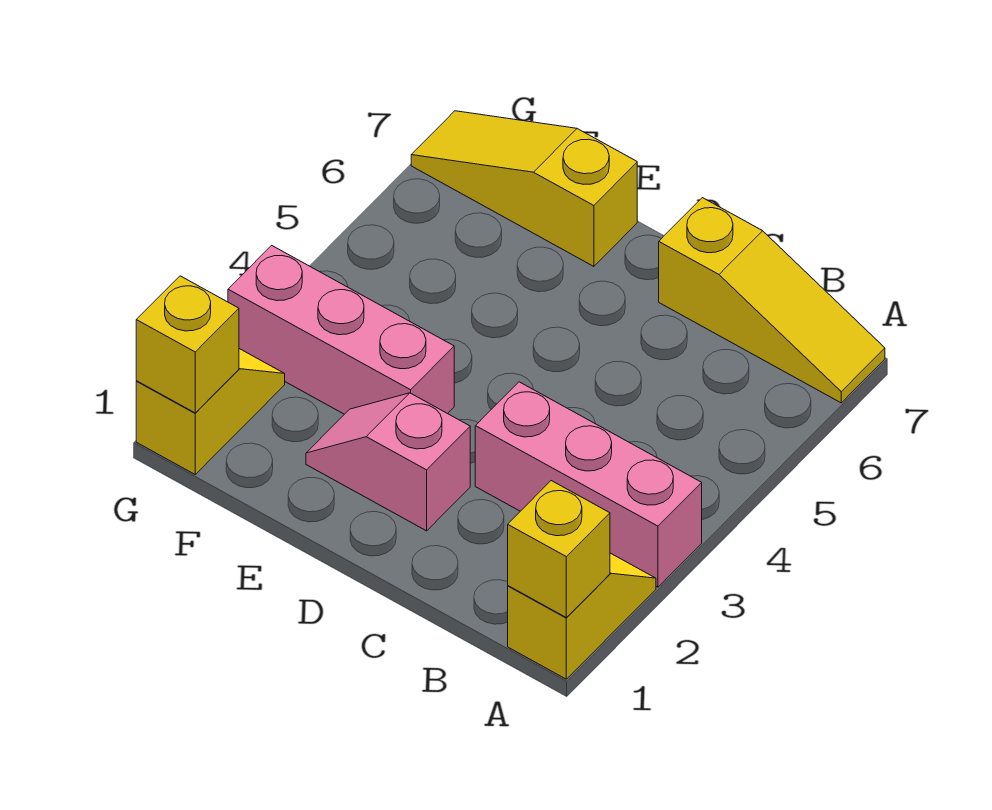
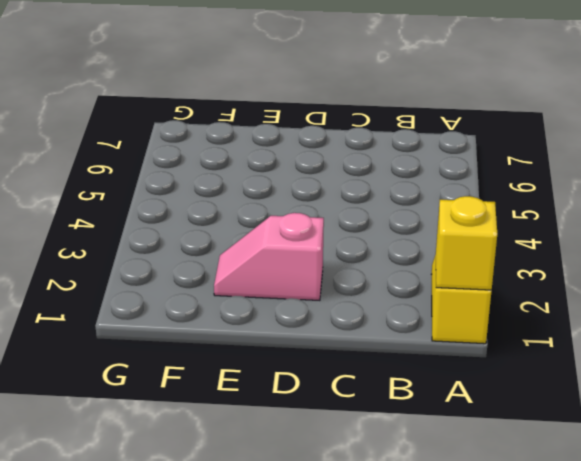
none -> pink brick A3:C3 level 1
none -> yellow slope A7:C7 level 1 top C

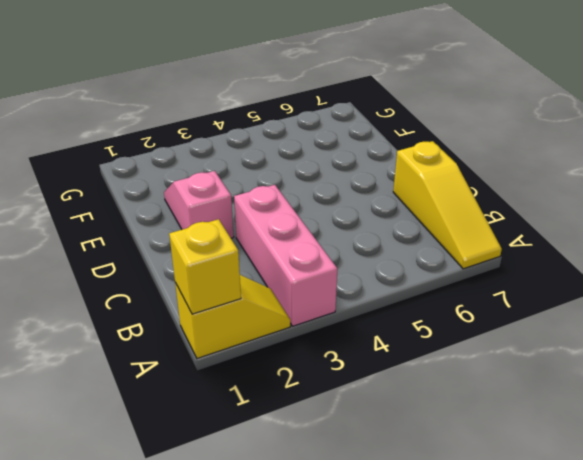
none -> pink brick E3:G3 level 1
none -> yellow slope E7:G7 level 1 top E

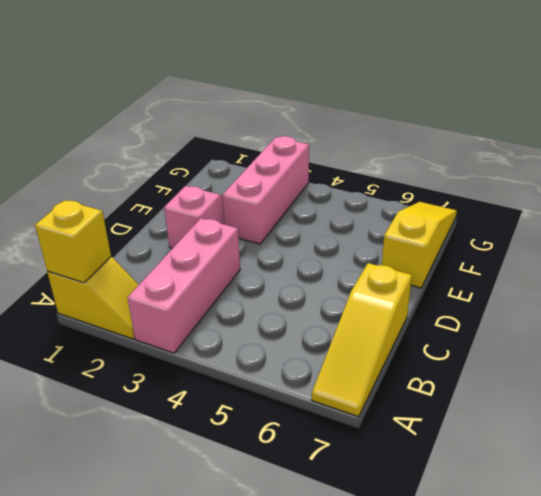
none -> yellow slope G1:G2 level 1 top 1
none -> yellow brick G1 level 2

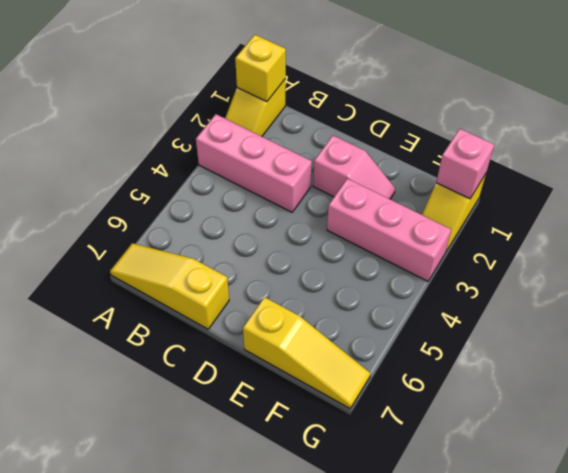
pink brick G1 level 2 -> yellow brick G1 level 2

